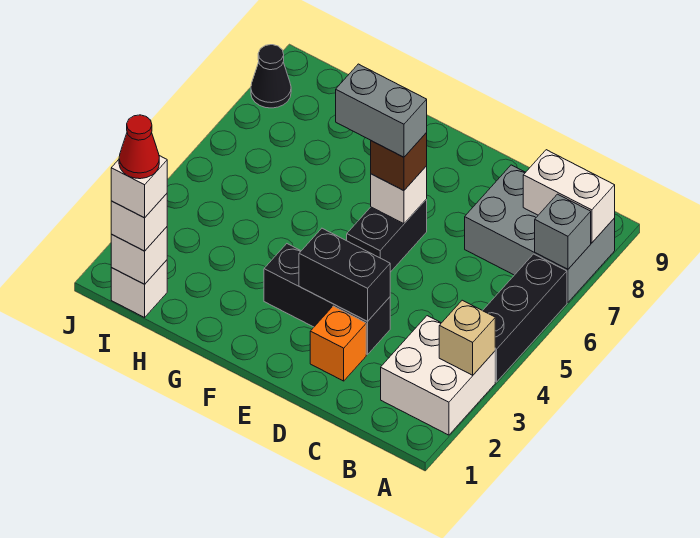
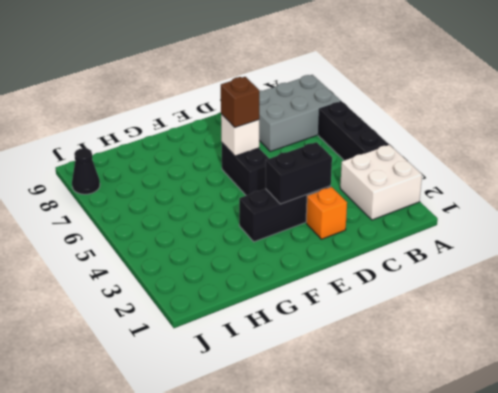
none -> white brick I1 level 1
none -> tan brick A3 level 2
none -> grey brick A7 level 2

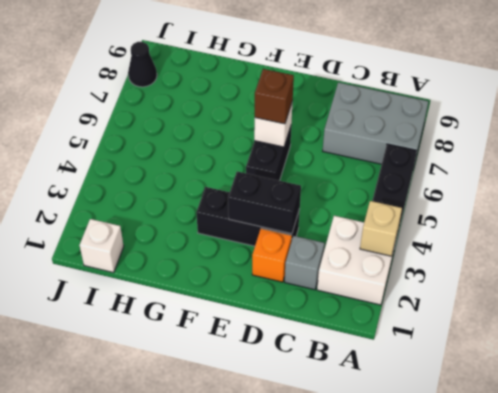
grey brick C2 level 1 -> grey brick A7 level 2
none -> white brick A8:B8 level 2
none -> white brick I1 level 2
none -> white brick I1 level 3

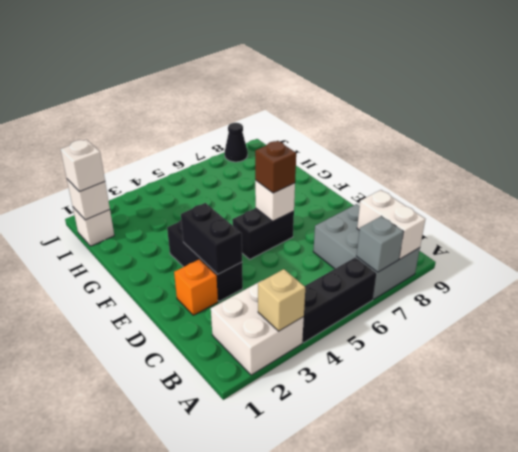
none -> grey brick E6:F6 level 4
none -> white brick I1 level 4
none -> red cone I1 level 5

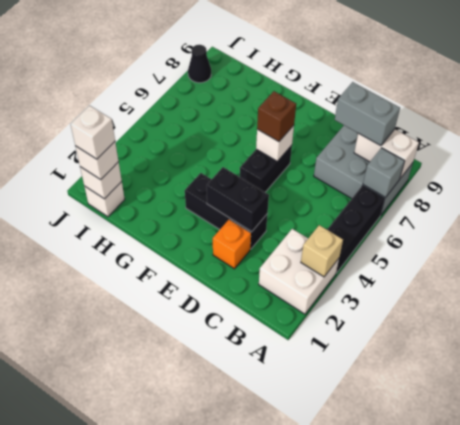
grey brick B8:C8 level 3 -> grey brick E6:F6 level 4
none -> red cone I1 level 5

